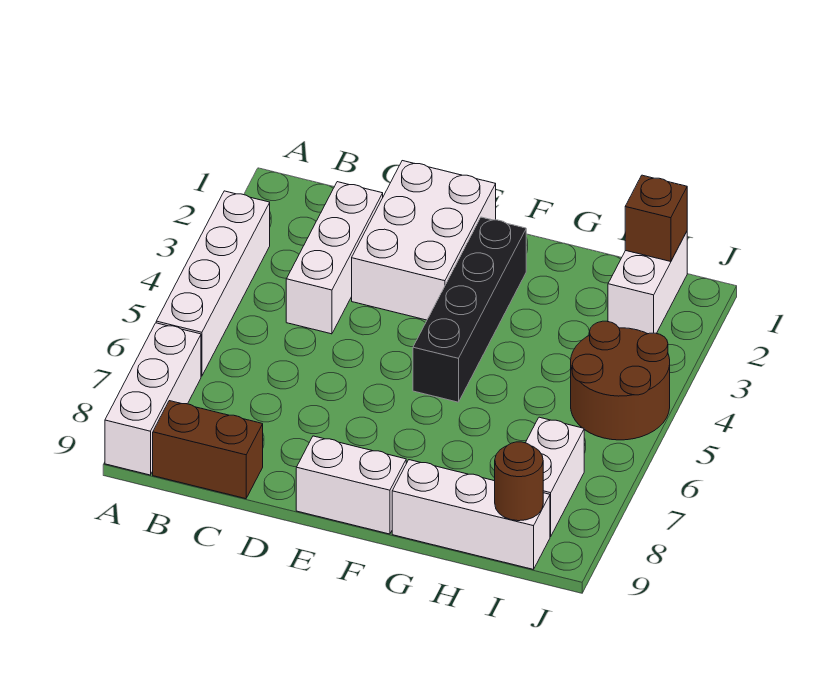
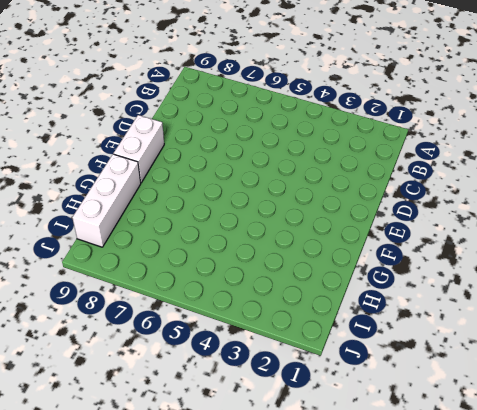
none -> white brick A3:A6 level 1
none -> white brick A7:A9 level 1
none -> brown brick B9:C9 level 1

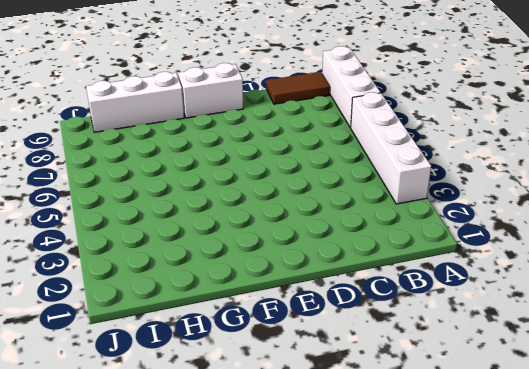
brown tile B9:C9 level 1 -> brown brick B9:C9 level 1
none -> white brick C2:C4 level 1
none -> white brick D1:E3 level 1
none -> black brick F2:F5 level 1

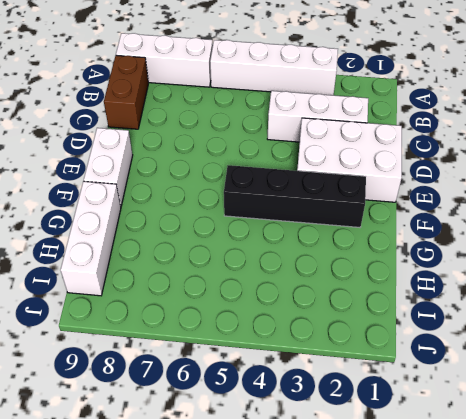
none -> white brick I1:I2 level 1
none -> brown round brick I4:J5 level 1
none -> white brick I7:I8 level 1

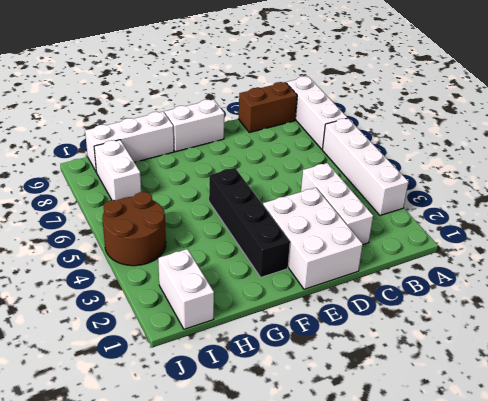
none -> brown brick I1 level 2
none -> brown round brick I9 level 2

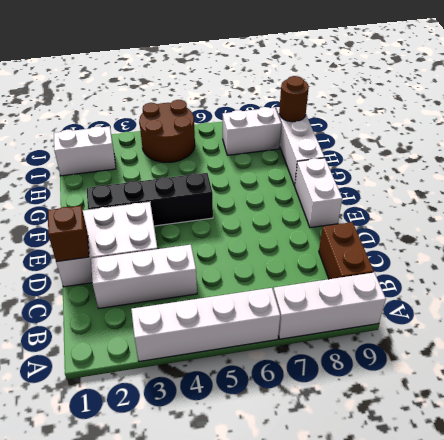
brown brick D1 level 2 -> brown brick I1 level 2

